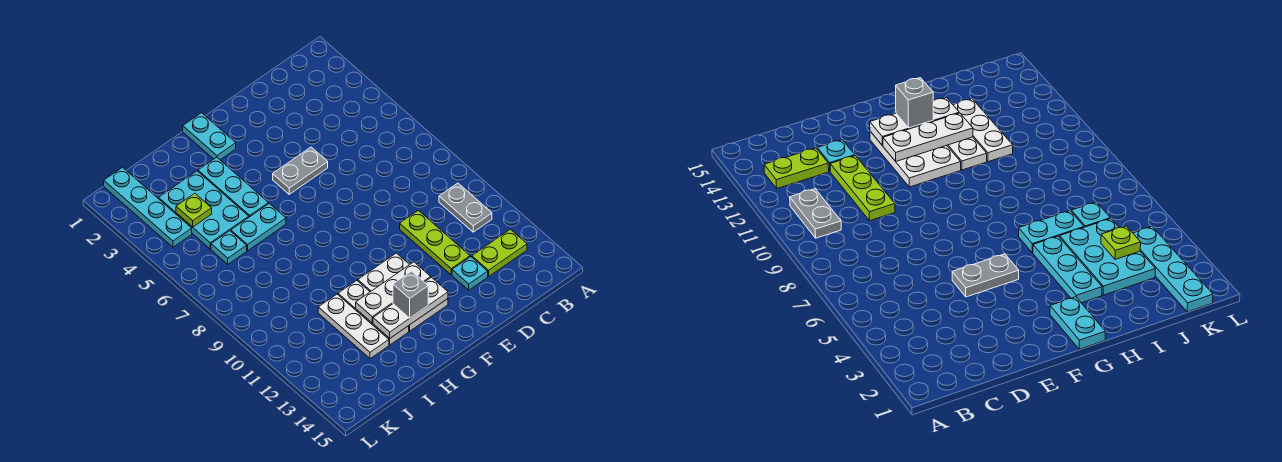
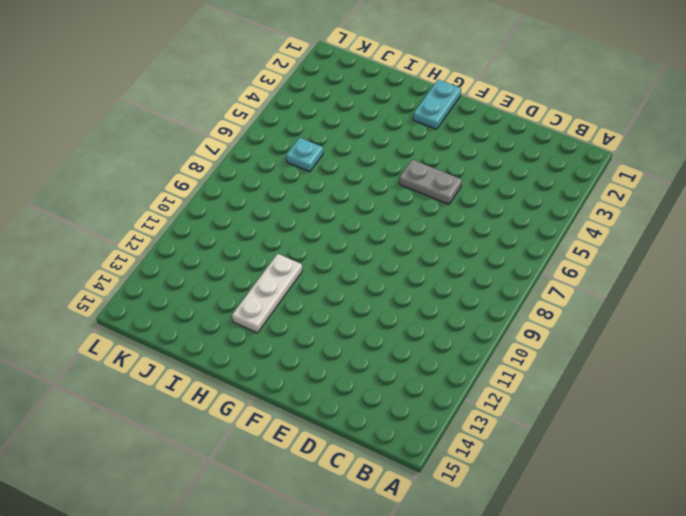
none -> grey plate B10:B11 level 1
none -> lime plate B13:C13 level 1
none -> lime plate D10:D12 level 1

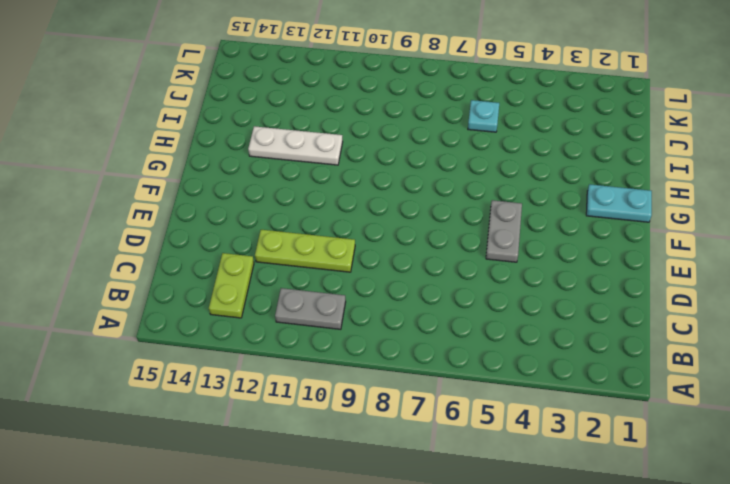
none -> cyan plate D13 level 1
none -> white plate F11:G13 level 1
none -> cyan plate H3:H5 level 1

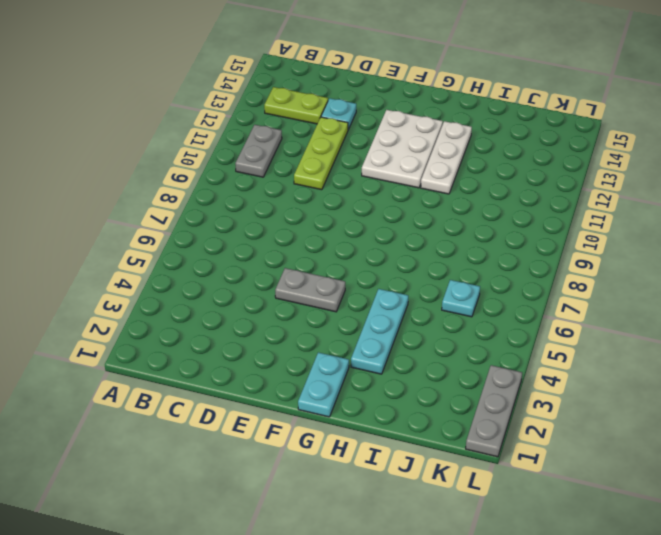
grey plate L1:L3 level 1 -> none
none -> cyan plate H6:I6 level 1
none -> cyan plate I3:J5 level 1
none -> white plate I11:I13 level 1

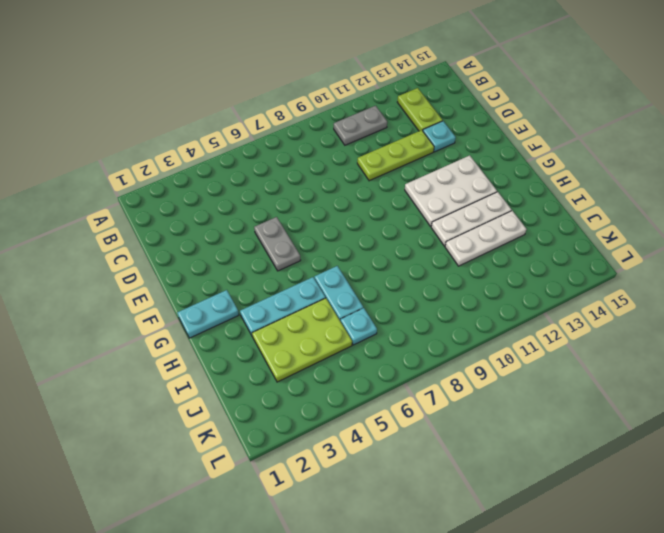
lime plate I3:J5 level 1 -> cyan plate I3:J5 level 1
none -> cyan plate K1:K4 level 1
none -> white plate F12:H12 level 2
none -> white plate F13:H13 level 2

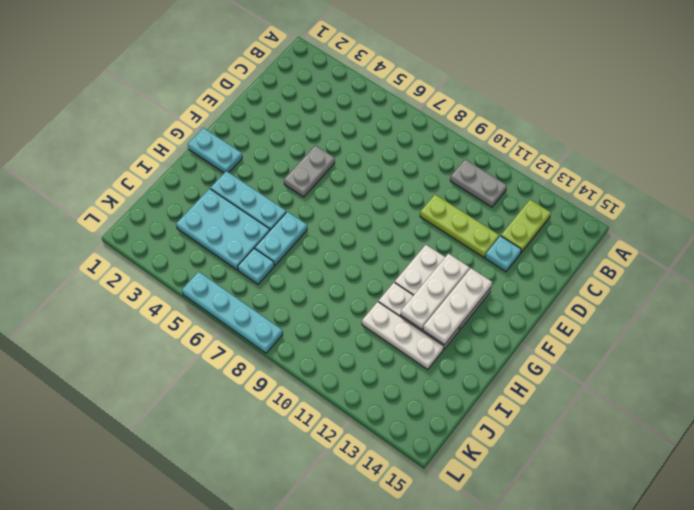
cyan plate L5:L8 level 1 -> cyan plate K1:K4 level 1
none -> lime plate J4 level 2
none -> grey brick G13 level 3

